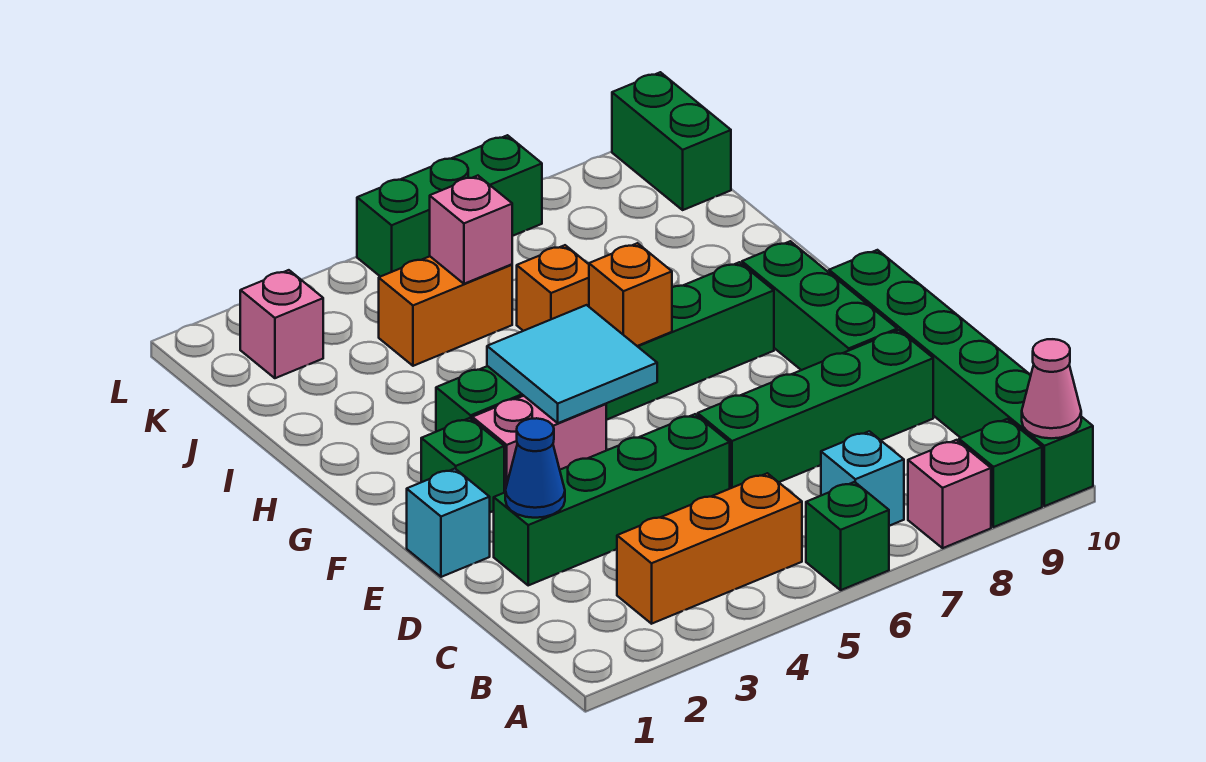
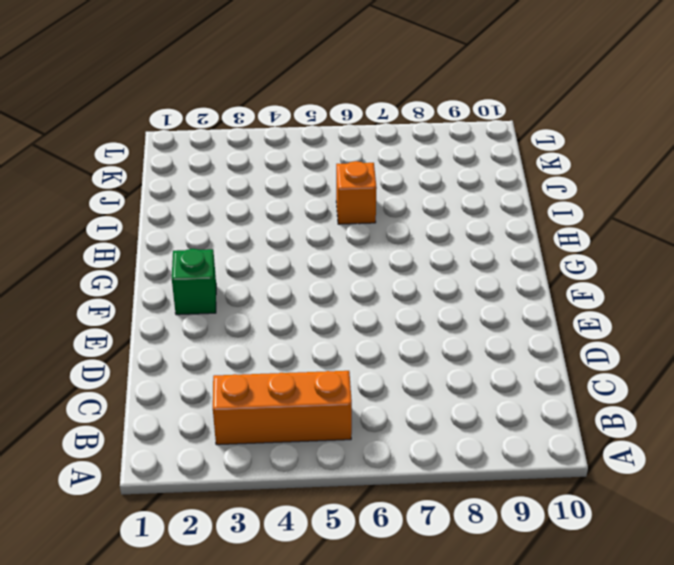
none -> green brick A6 level 1
none -> pink brick A8 level 1
none -> green brick A9 level 1

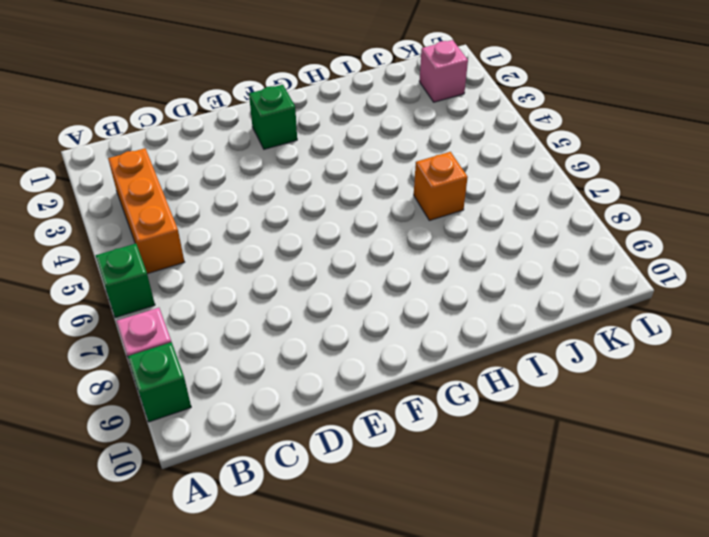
none -> green brick A10:F10 level 1
none -> cyan brick B7 level 1
none -> green brick D2:D5 level 1

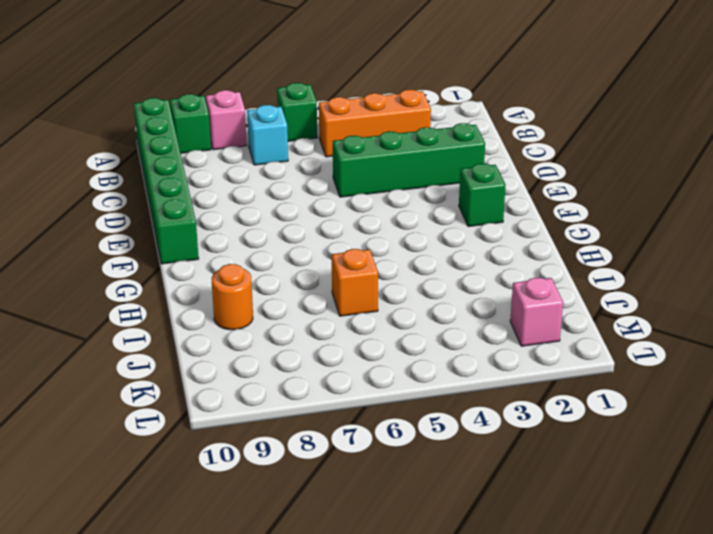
orange round brick I9 level 1 -> none
none -> green brick D6:D9 level 1
none -> cyan brick E1 level 1
none -> green brick E9:G9 level 1

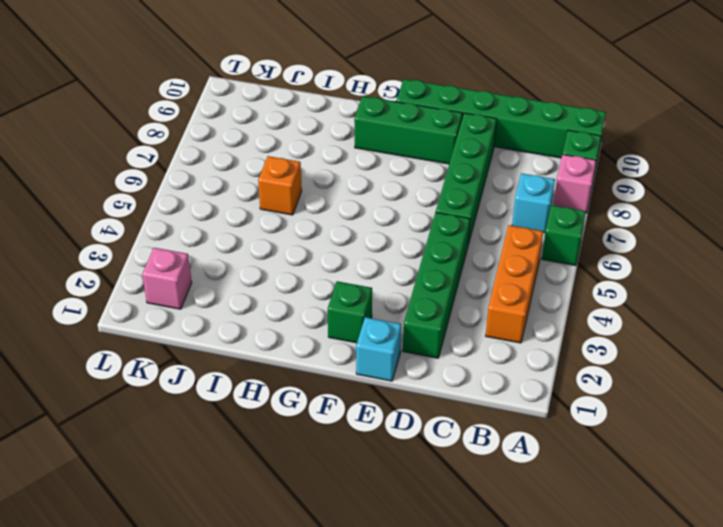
none -> pink brick F3:F4 level 1
none -> green brick G3:G8 level 1
none -> orange brick J4:J5 level 1

